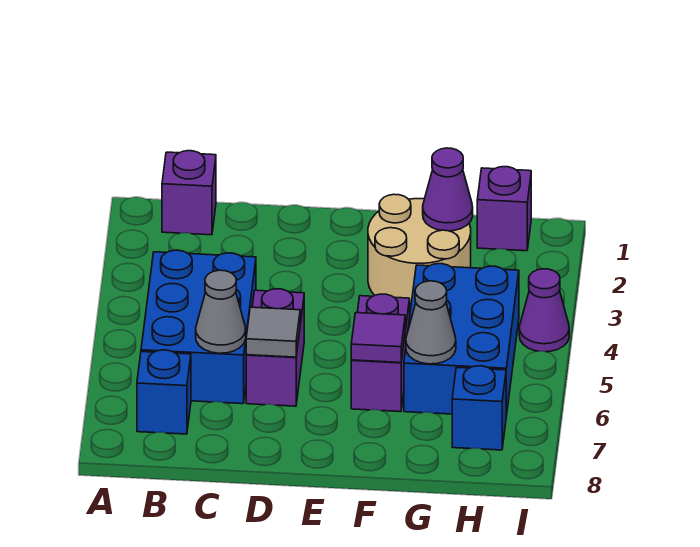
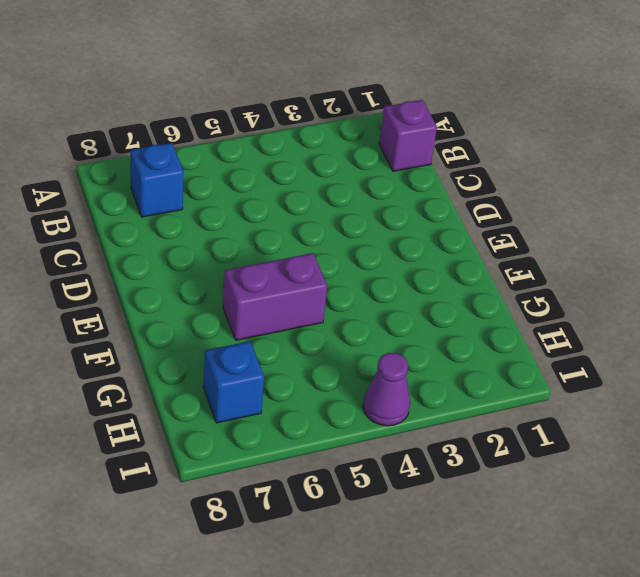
none -> blue brick B4:C6 level 1
none -> purple brick D5:D6 level 1
none -> tan round brick F2:G3 level 1

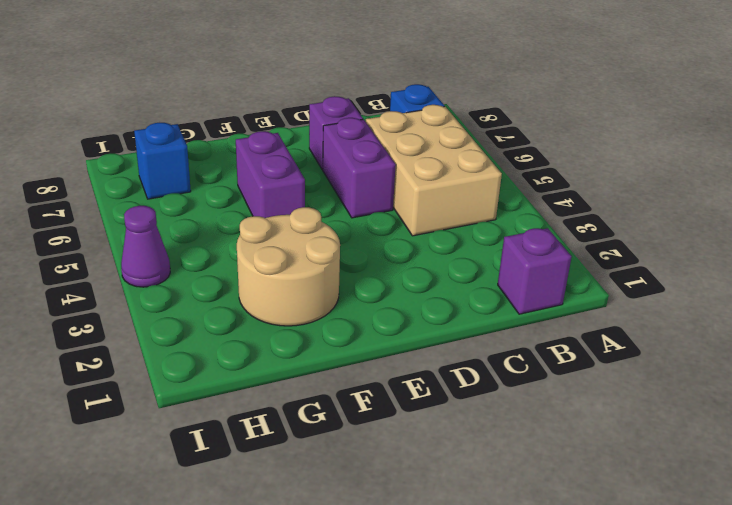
tan brick B4:C6 level 1 -> blue brick B4:C6 level 1
purple brick D7 level 1 -> purple brick H1 level 1
none -> blue brick G4:H6 level 1
none -> grey cone C6 level 2
none -> grey tile D6 level 2

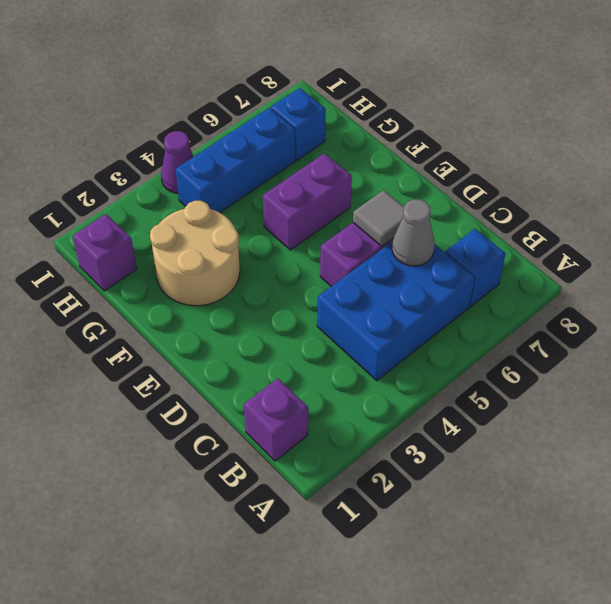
blue brick H4:H6 level 1 -> blue brick G4:H6 level 1
none -> purple tile F6 level 2
none -> purple cone G2 level 2
none -> grey cone G6 level 2

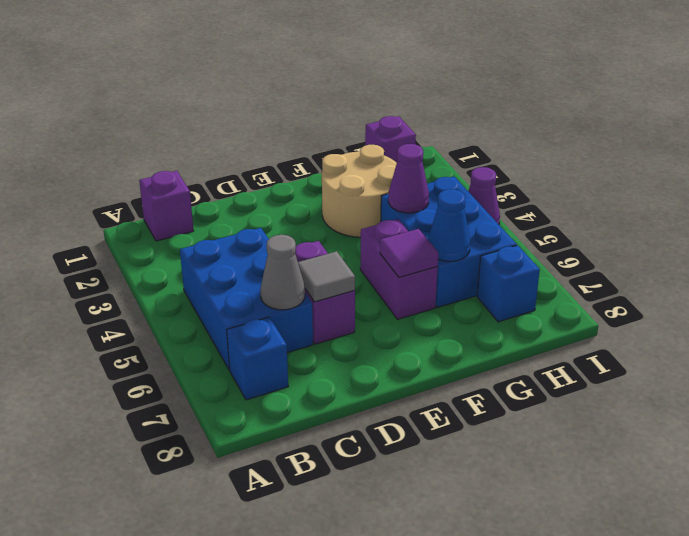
purple cone G4 level 2 -> purple cone G2 level 2
blue cone G6 level 2 -> grey cone G6 level 2

